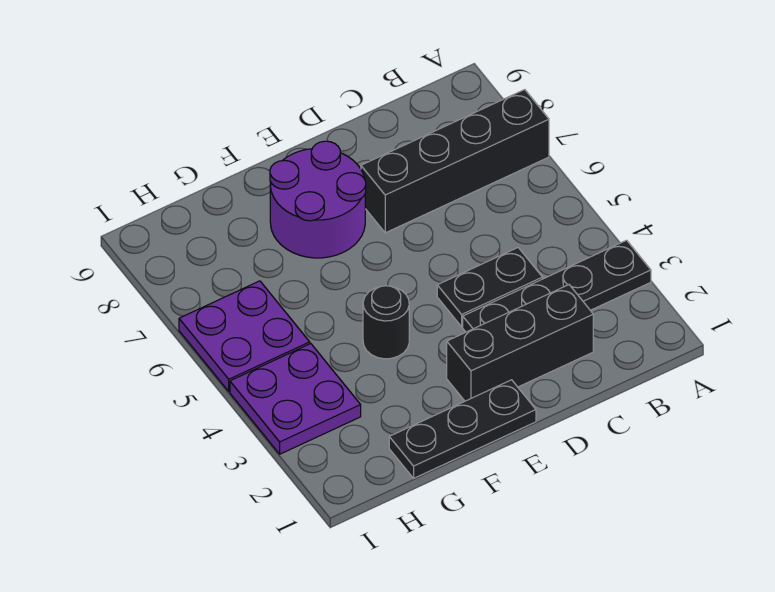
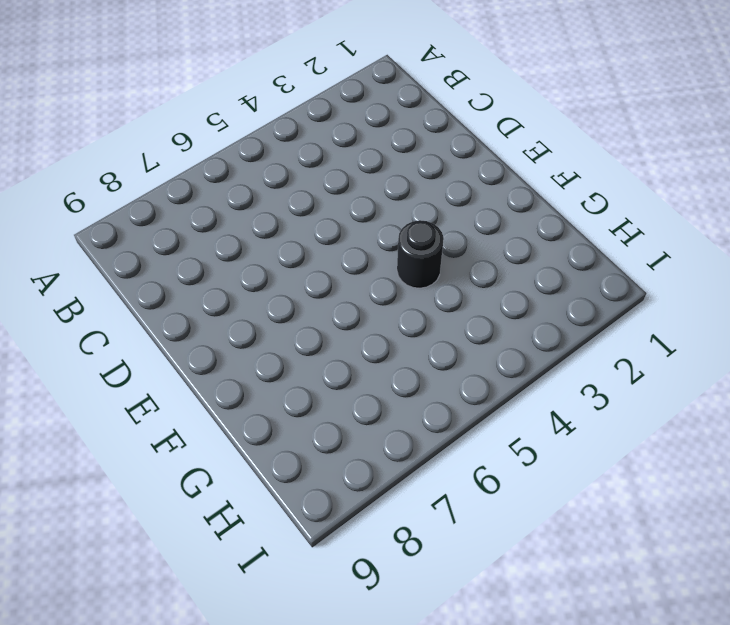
none -> black plate A3:D3 level 1
none -> black brick A7:D7 level 1

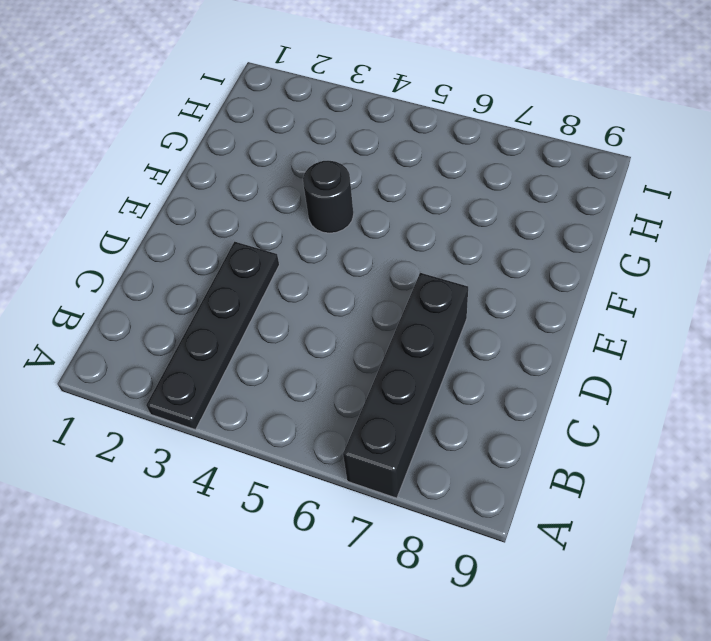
none -> black brick C2:E2 level 1
none -> black plate C4:D4 level 1

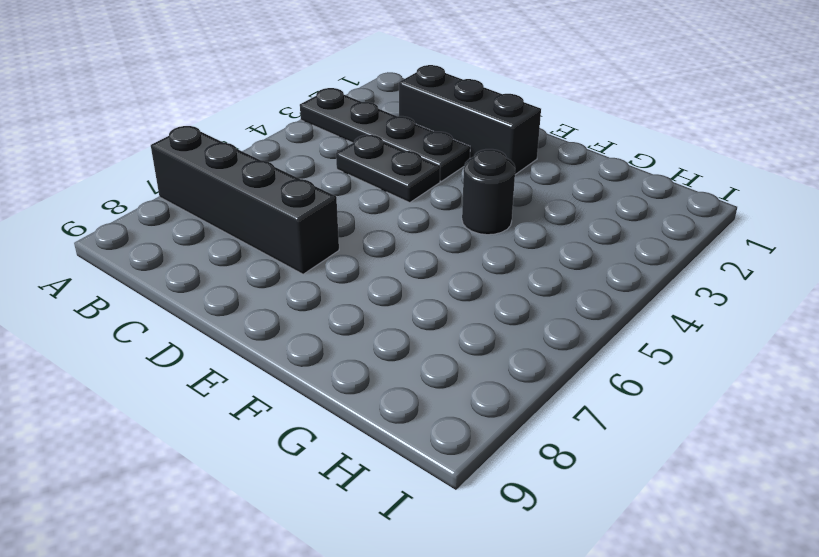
none -> black plate E1:G1 level 1
none -> purple round brick E7:F8 level 1

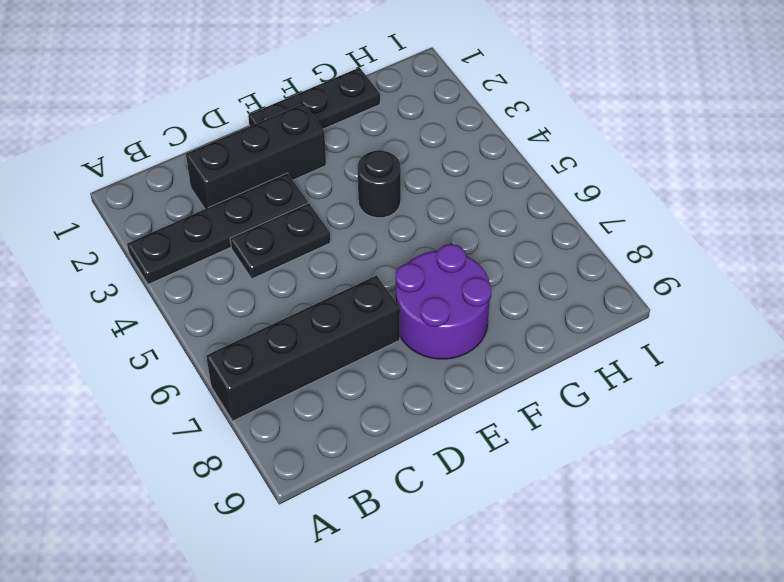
none -> purple plate H3:I4 level 1
none -> purple plate H5:I6 level 1

